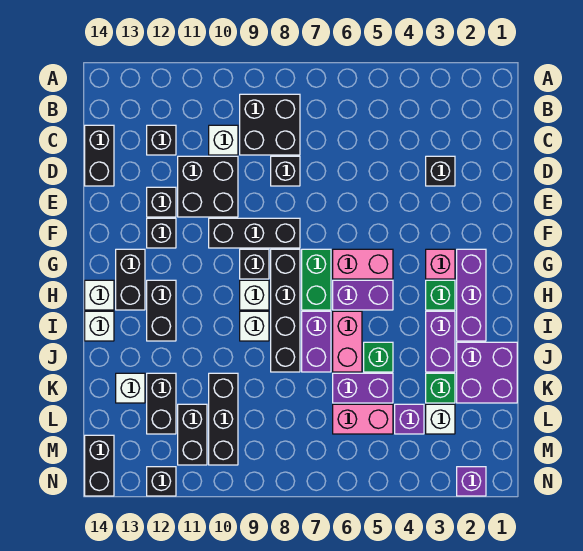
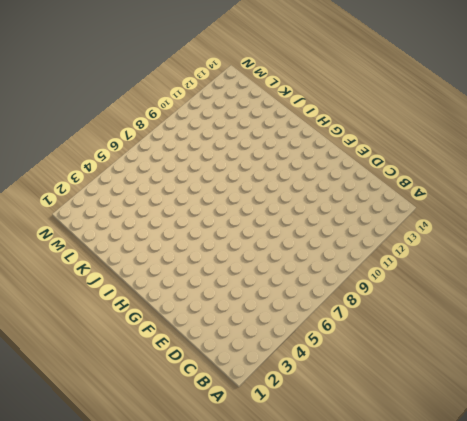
none -> black brick B8:C9 level 1
none -> white brick C10 level 1
none -> black brick C12 level 1
none -> black brick C14:D14 level 1

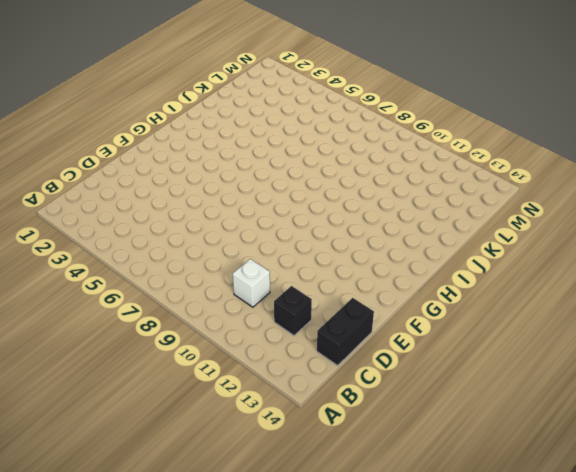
none -> black brick B8:C9 level 1
none -> black brick D3 level 1
none -> black brick D8 level 1
none -> black brick D10:E11 level 1

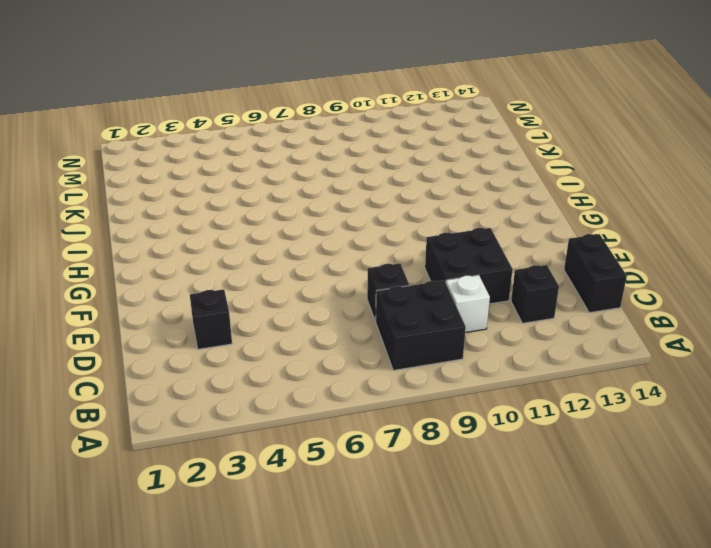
none -> black brick E12 level 1
none -> black brick F8:F10 level 1
none -> black brick F12 level 1
none -> purple brick G2:I2 level 1

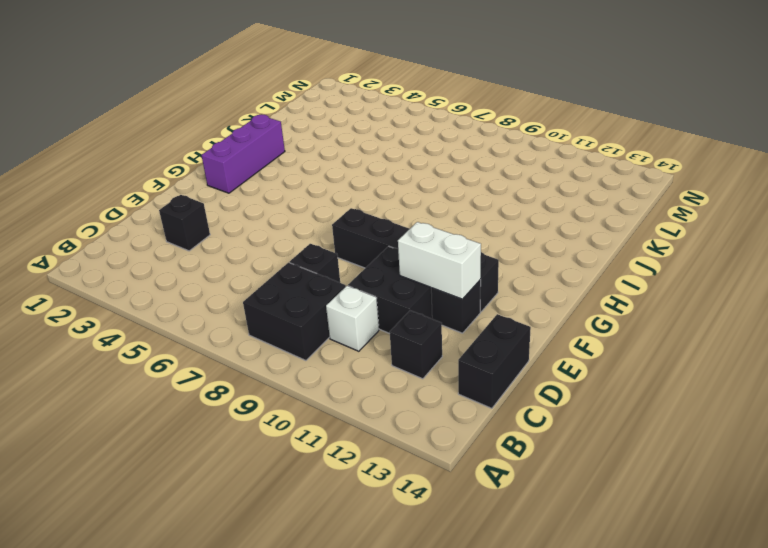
white brick E11:E12 level 2 -> none
none -> pink brick G3 level 1
none -> pink brick G5:G6 level 1
none -> green brick G7:H7 level 1
none -> black brick G8:J8 level 1

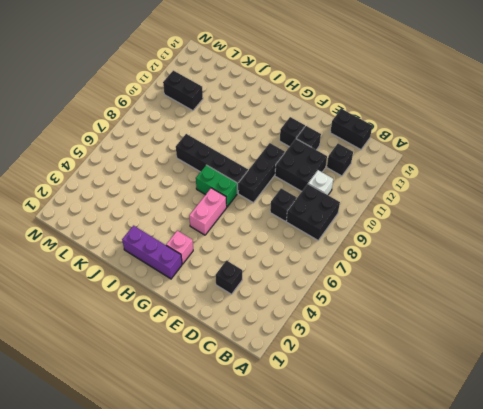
none -> black brick G9 level 1
none -> black brick G13:H13 level 1
none -> green brick H3 level 1
none -> purple brick H5:H6 level 1

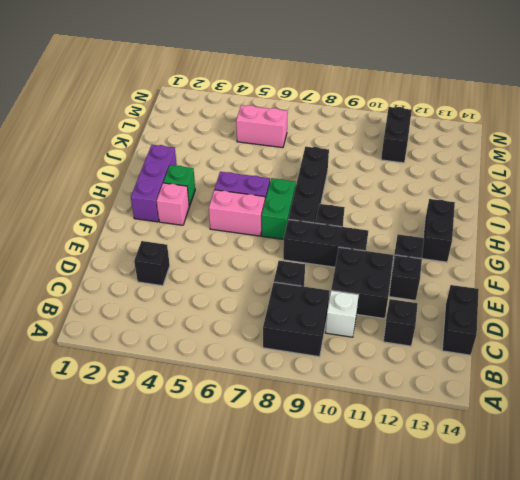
none -> white brick H9 level 1
none -> black brick H12:I12 level 1
none -> white brick H14 level 1
none -> purple brick I3:J3 level 1

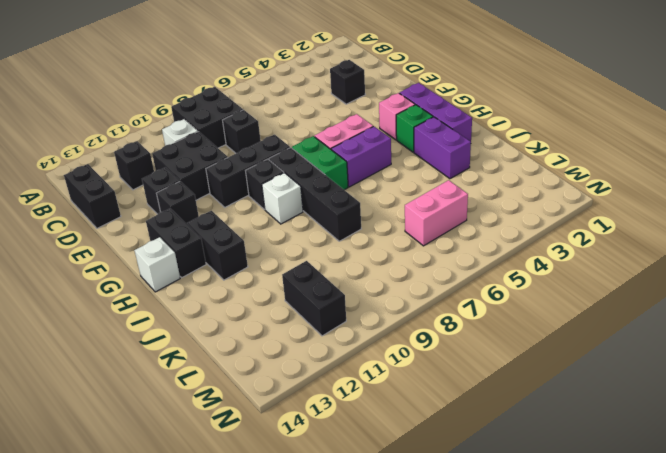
none -> pink brick I6:J6 level 1
none -> purple brick I7:J7 level 1
none -> white brick I9 level 1
none -> white brick I14 level 1

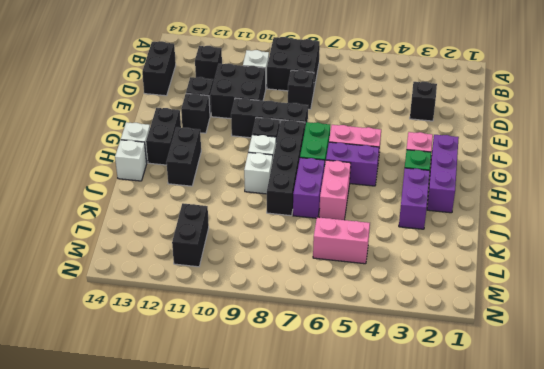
none -> purple brick J1:K2 level 1
none -> green brick J5 level 1
none -> green brick K3 level 1
none -> purple brick K5:K6 level 1

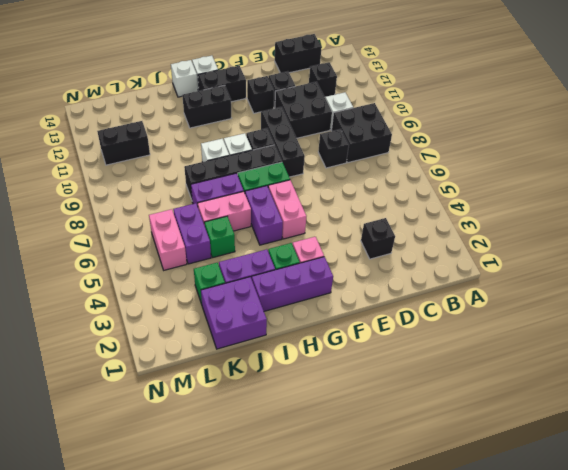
none -> black brick K10:M10 level 1
none -> black brick K12:L12 level 1
none -> white brick K13 level 1
none -> white brick L3 level 1

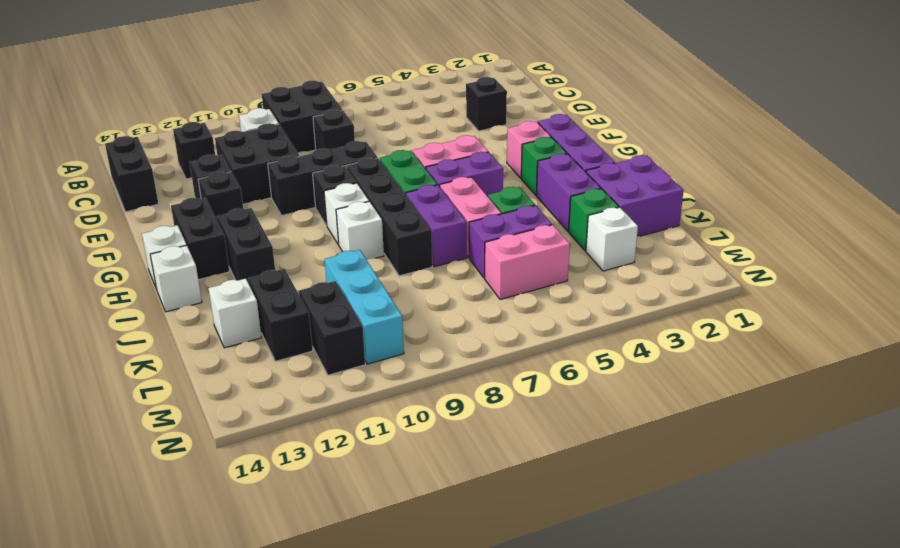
cyan brick K10:M10 level 1 -> black brick K10:M10 level 1
none -> purple brick L4 level 1
none -> black brick M14:N14 level 1
none -> purple brick N2 level 1
none -> black brick N12 level 1

